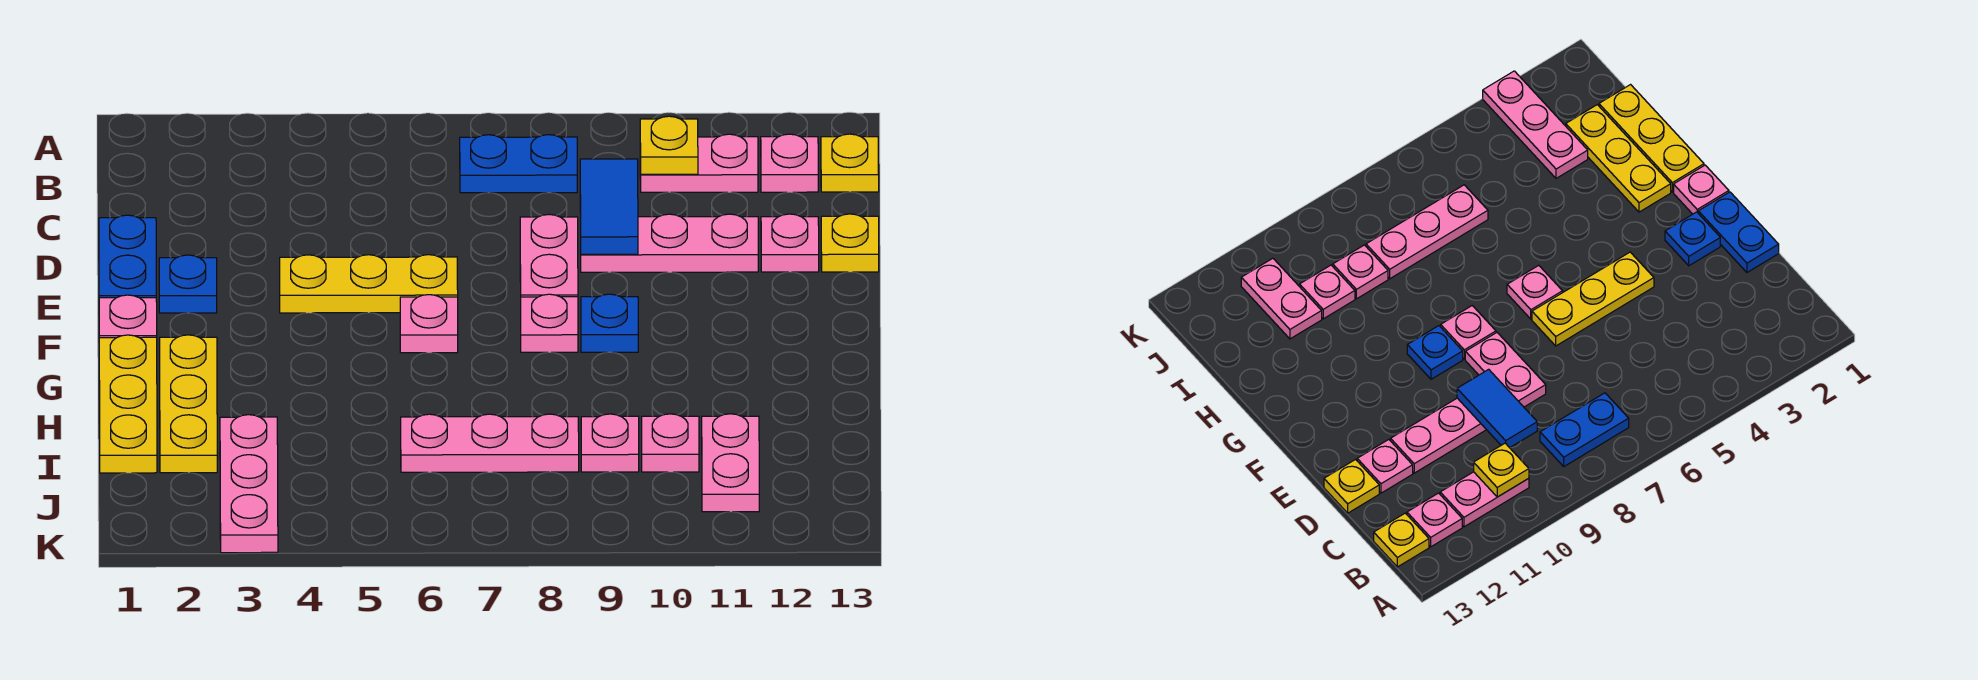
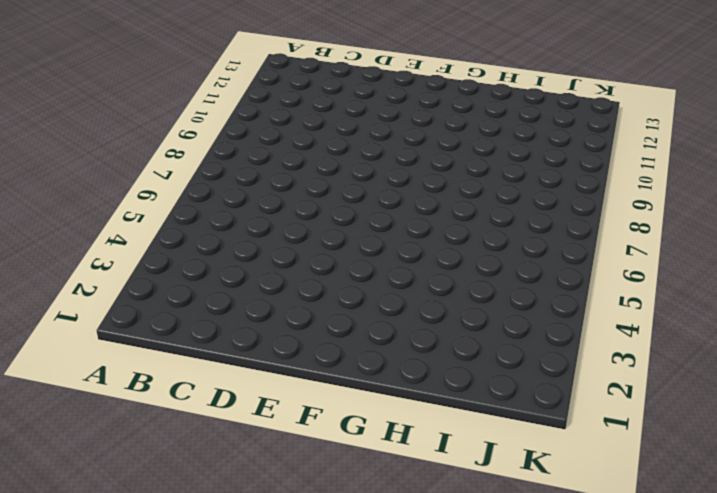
none -> blue plate B7:B8 level 1
none -> pink plate B10:B11 level 1
none -> pink plate B12 level 1

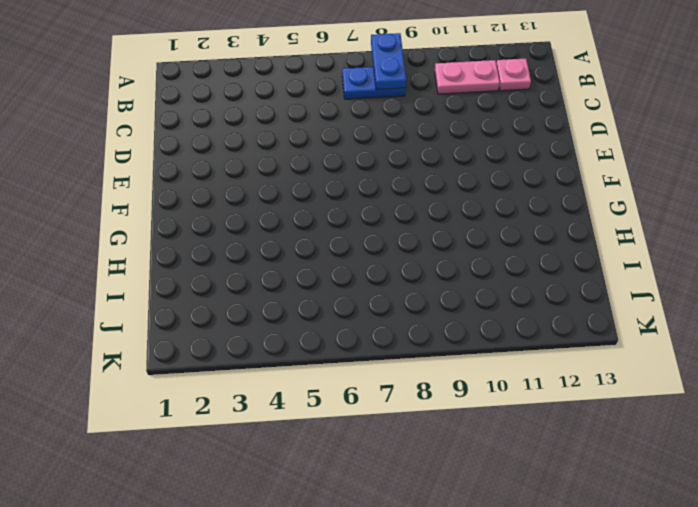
blue plate A8:B8 level 2 -> blue plate D1:E1 level 1
none -> yellow plate B13 level 1
none -> pink plate D8:E8 level 1
none -> pink plate D9:D11 level 1

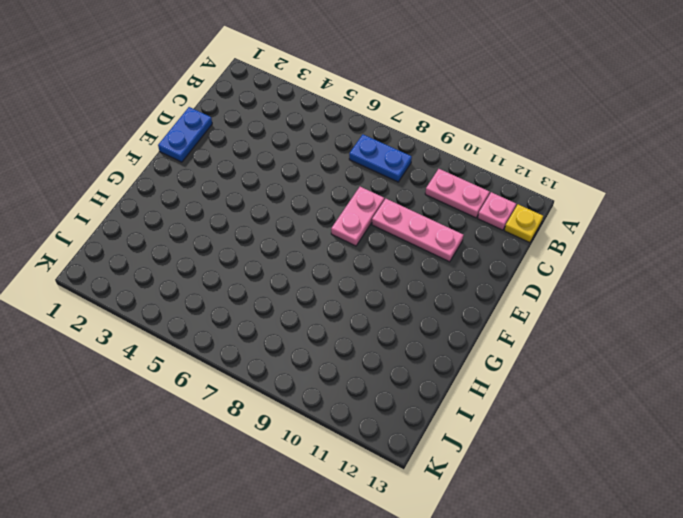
none -> pink plate D12 level 1
none -> yellow plate D13 level 1
none -> blue plate E2 level 1

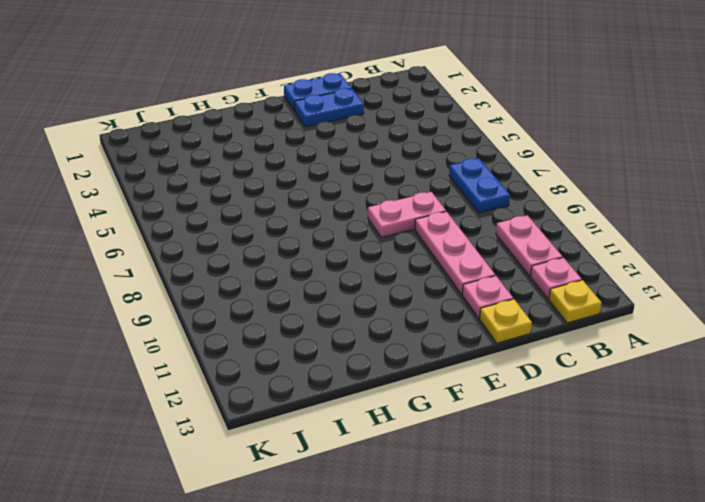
blue plate D2:E2 level 1 -> blue plate E2 level 1
none -> yellow plate E4:E6 level 1
none -> pink plate F1 level 1
none -> pink plate F6 level 1

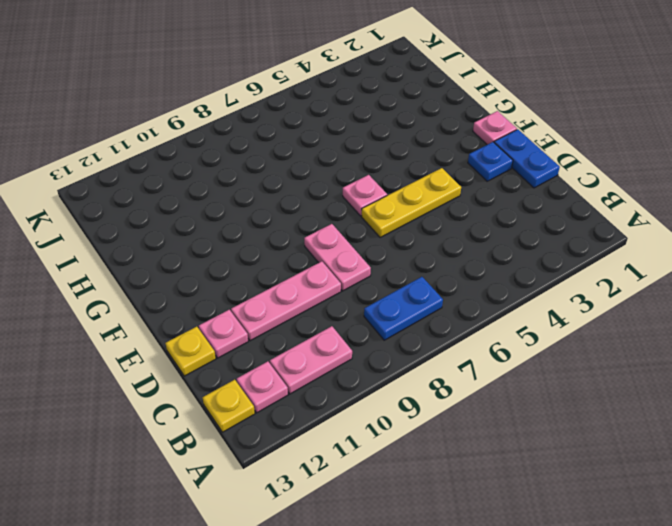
none -> pink plate F8 level 1
none -> blue plate F9 level 1
none -> yellow plate G1:I1 level 1

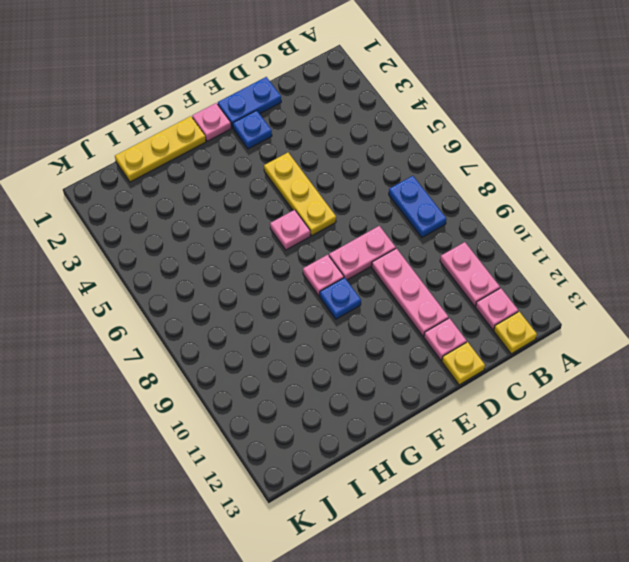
none -> yellow plate G2:I2 level 1
none -> pink plate I3:K3 level 1
none -> pink plate I6:I8 level 1

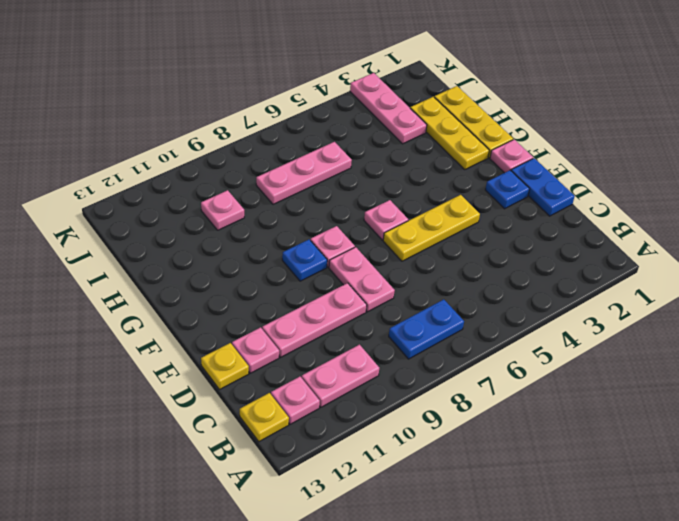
none -> pink plate I9 level 1
none -> pink plate I11:J11 level 1
none -> yellow plate B10 level 2

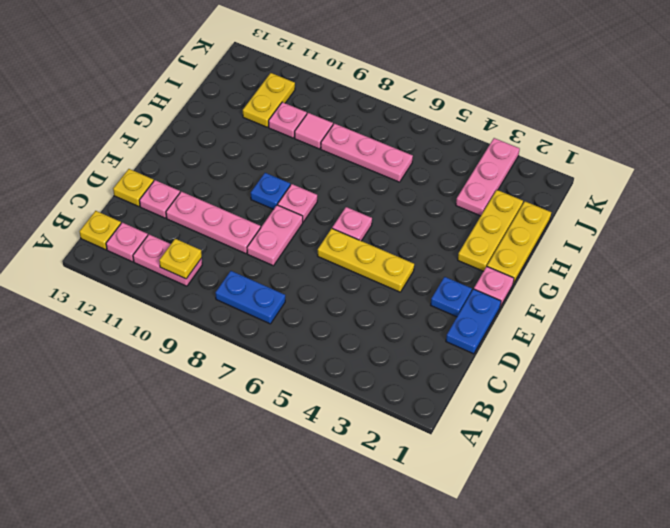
pink tile I9 level 1 -> pink plate I9 level 1
yellow plate I11:J11 level 1 -> pink plate I11:J11 level 1
none -> blue tile C9:D9 level 2

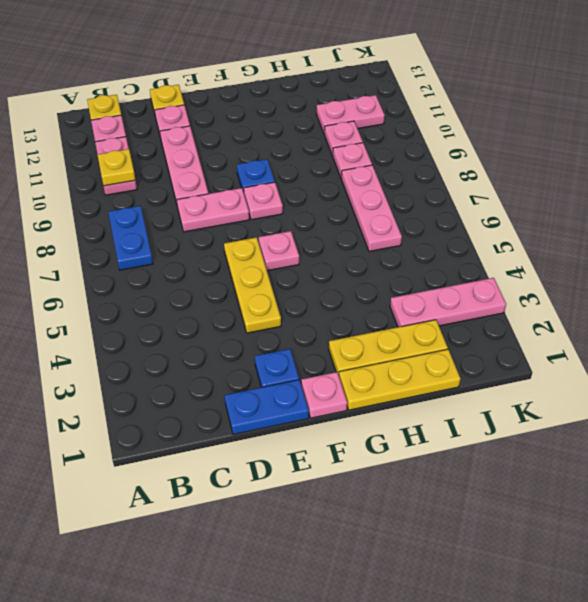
none -> blue tile C9:D9 level 2

